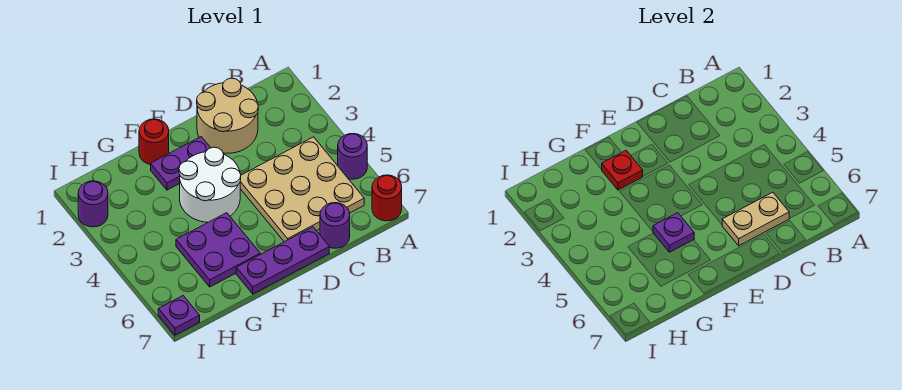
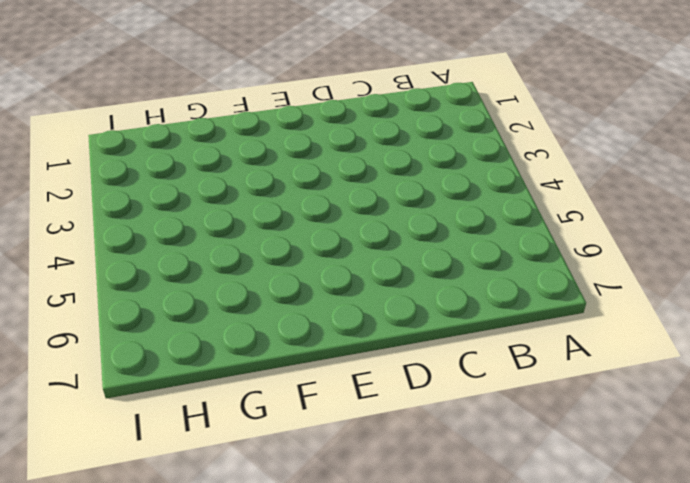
none -> purple round brick A5 level 1
none -> red round brick A7 level 1
none -> tan plate B4:D6 level 1

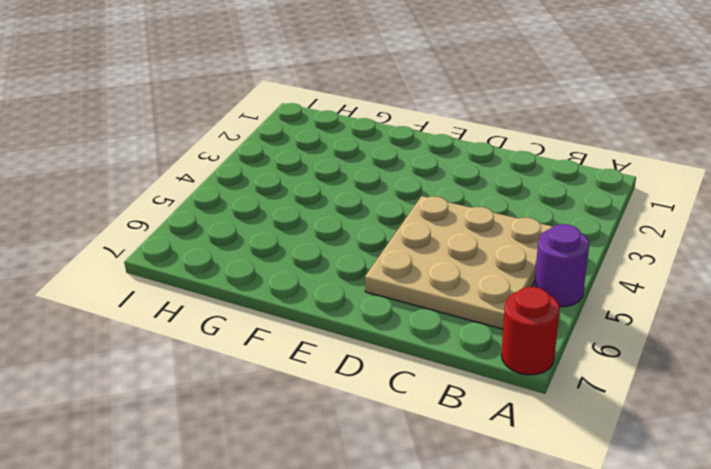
none -> tan round brick C1:D2 level 1
none -> purple round brick C7 level 1
none -> purple plate D7:F7 level 1

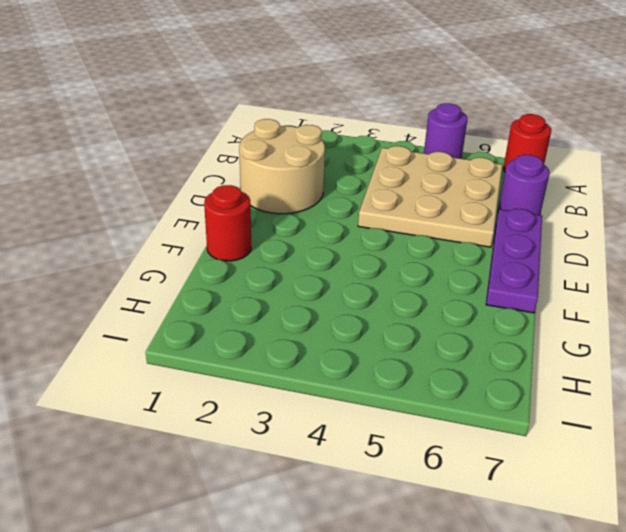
none -> purple plate E2:F2 level 1
none -> white round brick E3:F4 level 1
none -> purple plate F5:G6 level 1

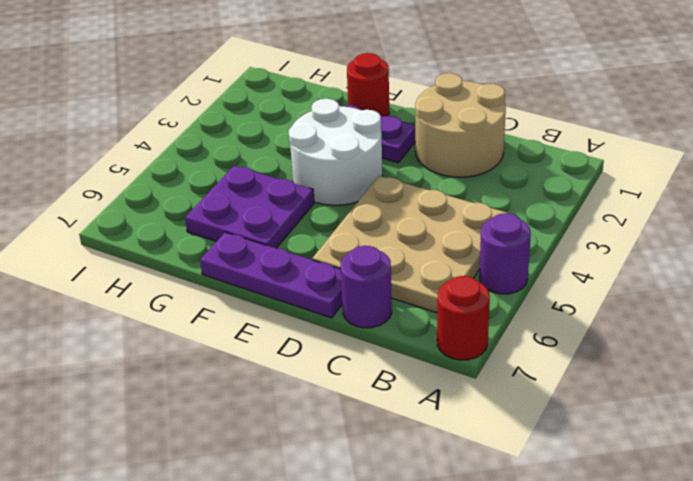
none -> purple round brick I2 level 1
none -> purple plate I7 level 1
none -> tan plate C6:D6 level 2

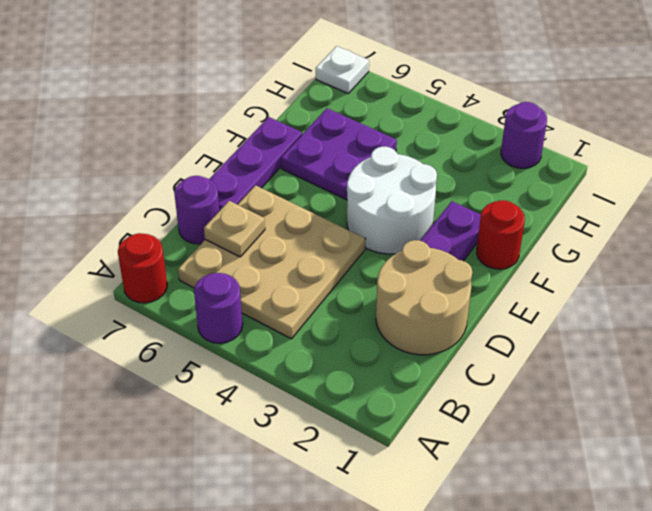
tan plate C6 level 2 -> tan plate C6:D6 level 2
white plate I7 level 1 -> purple plate I7 level 1
none -> red plate F2 level 2
none -> purple plate F5 level 2

